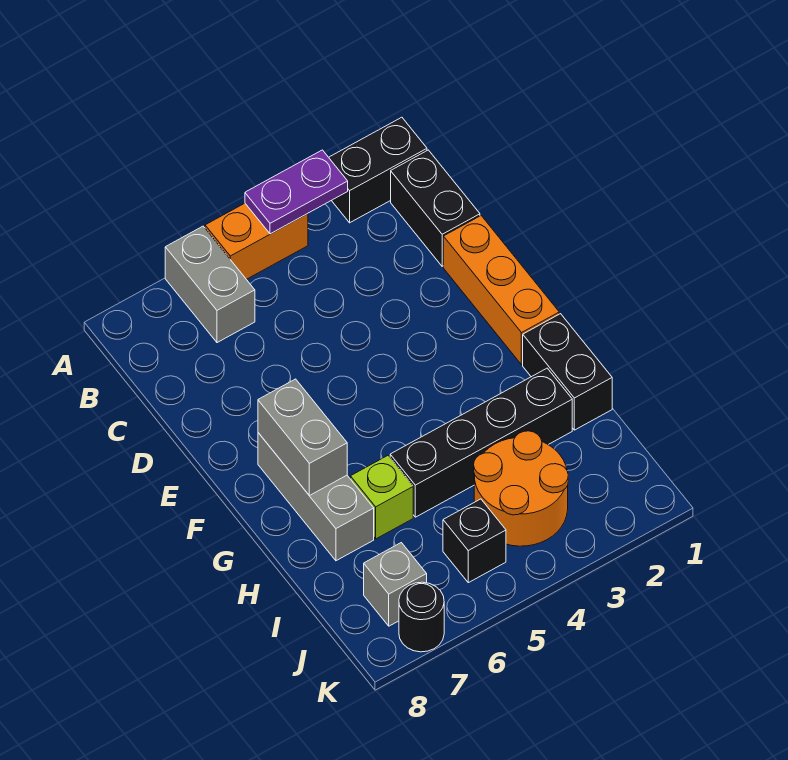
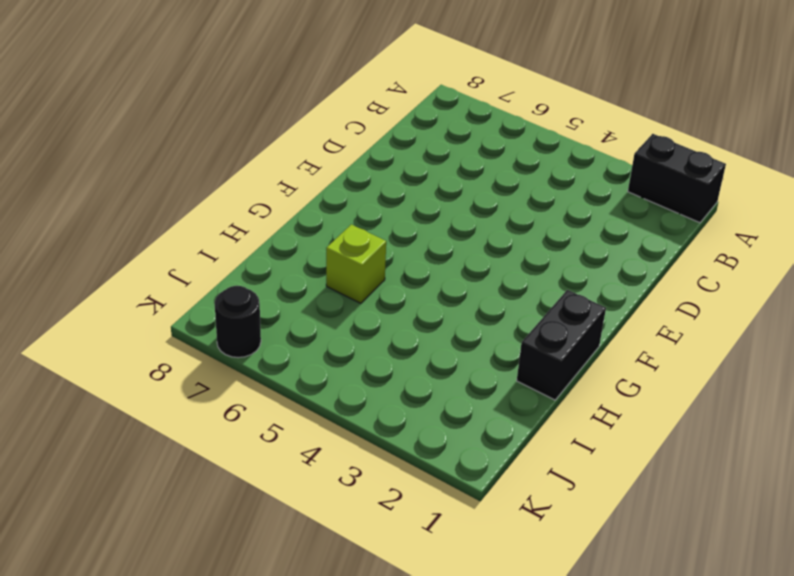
none -> orange brick A4:A5 level 1
none -> grey brick A6:B6 level 1
none -> black brick B1:C1 level 1

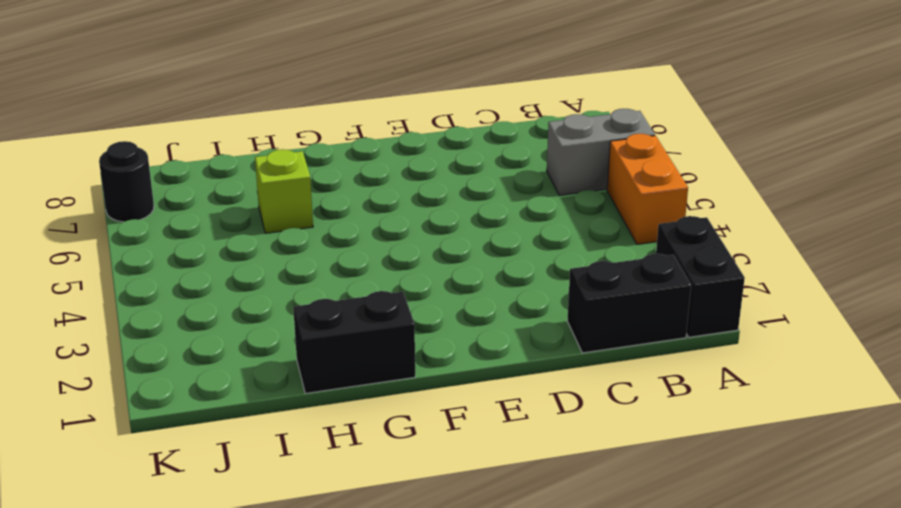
none -> orange brick D1:F1 level 1
none -> grey brick F7:H7 level 1
none -> black brick H2:H5 level 1

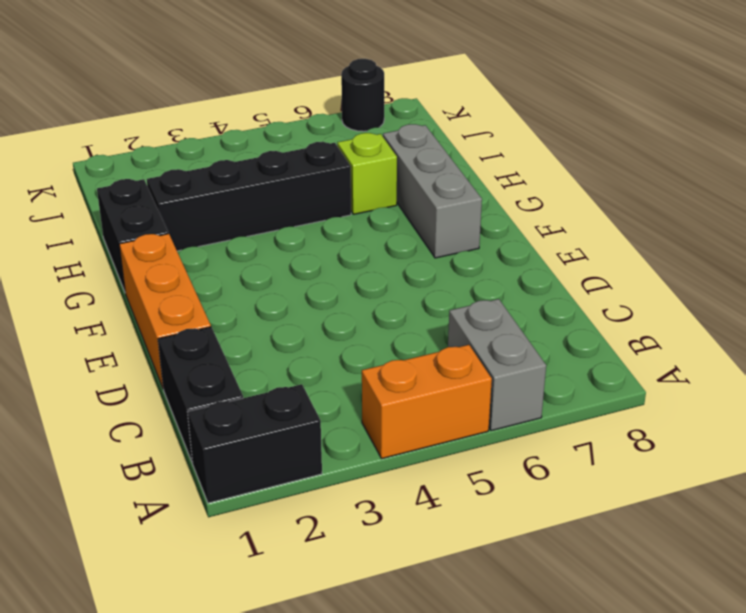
none -> orange round brick I3:J4 level 1
none -> black brick J5 level 1
none -> grey brick J7 level 1

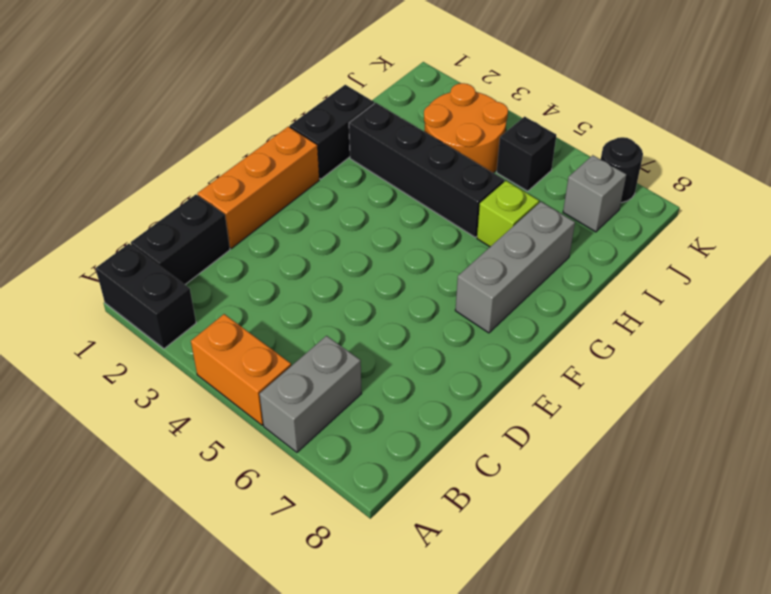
none -> purple plate A3:A4 level 2
none -> grey brick F7:G7 level 2

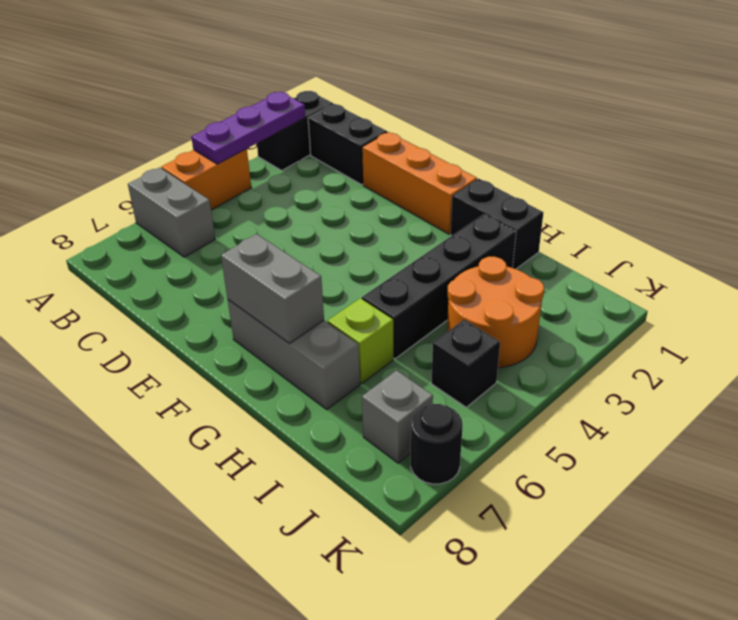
purple plate A2:A4 level 2 -> purple plate A3:A4 level 2

